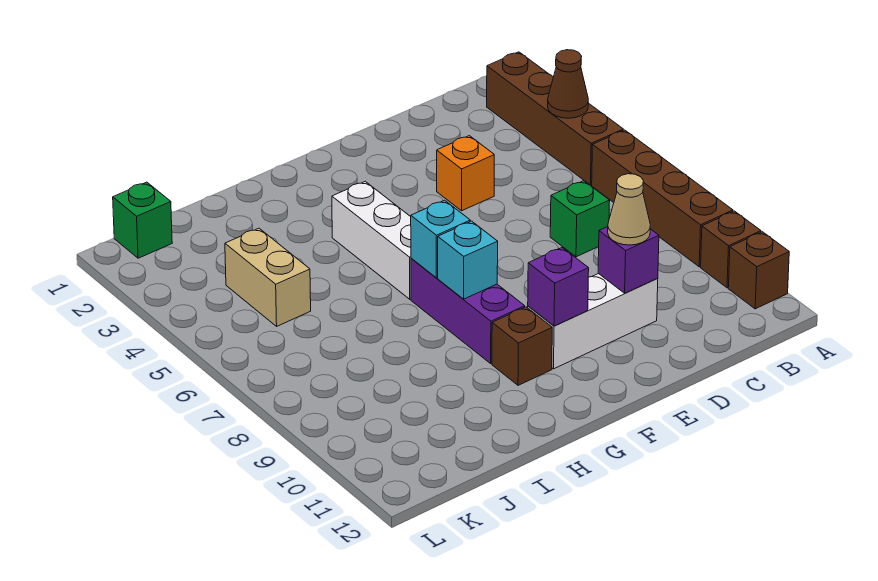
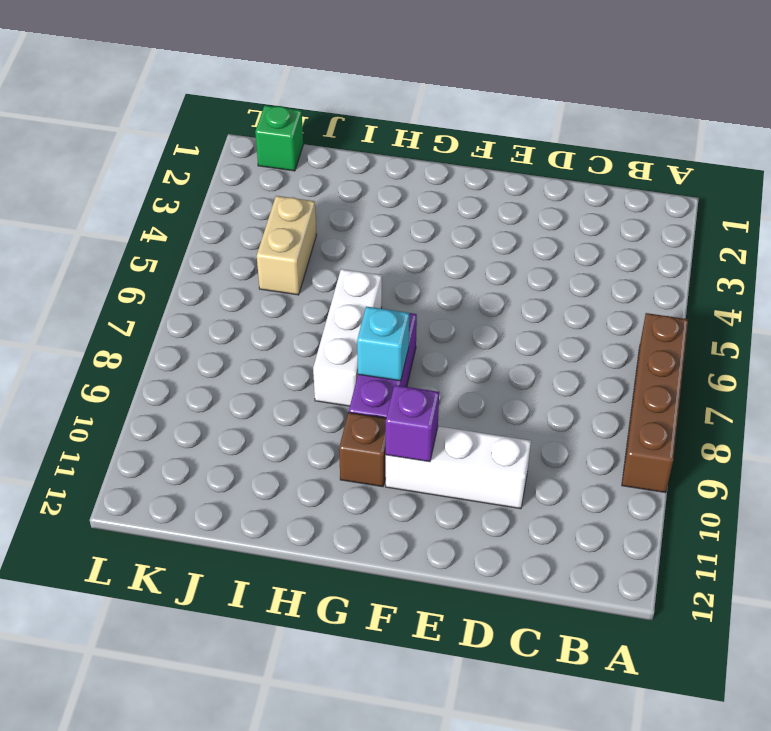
white brick H6:H8 level 1 -> white brick G4:G6 level 1
none -> brown brick A2:A5 level 1
none -> brown brick A10 level 1
none -> brown brick A11 level 1

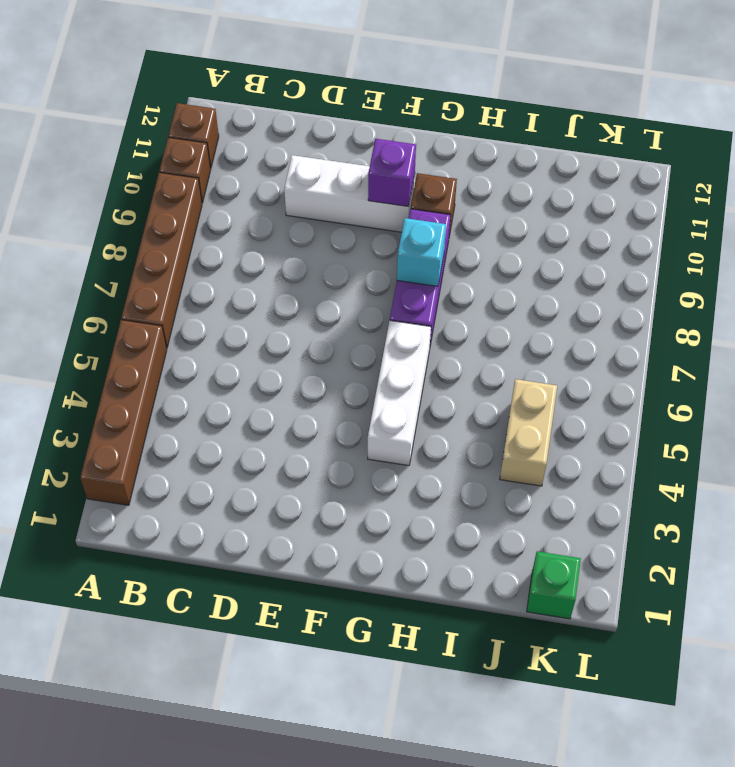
none -> green brick C7 level 1
none -> orange brick D4 level 1
none -> brown cone A4 level 2

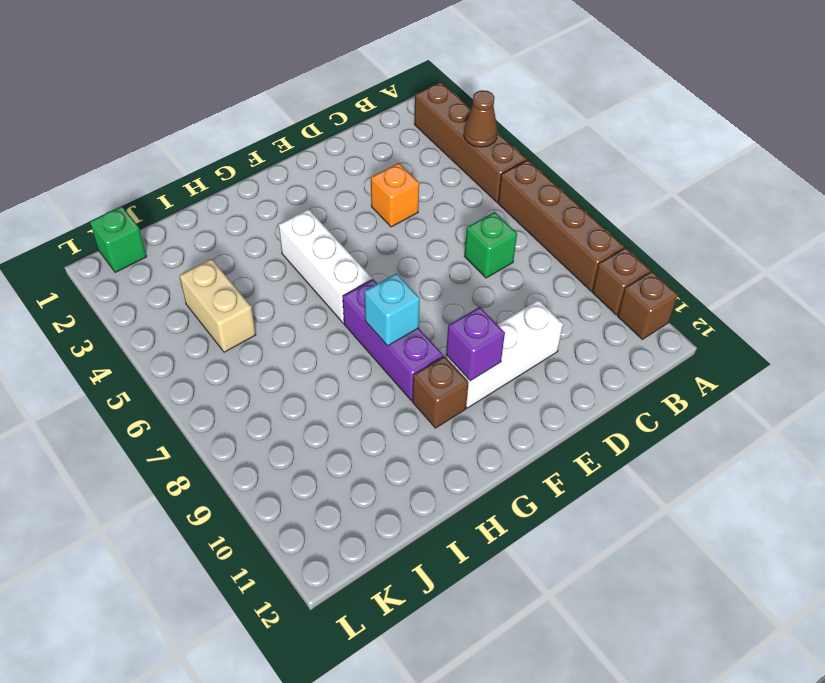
none -> purple brick D10 level 2
none -> cyan brick G7 level 2
none -> tan cone D10 level 3

